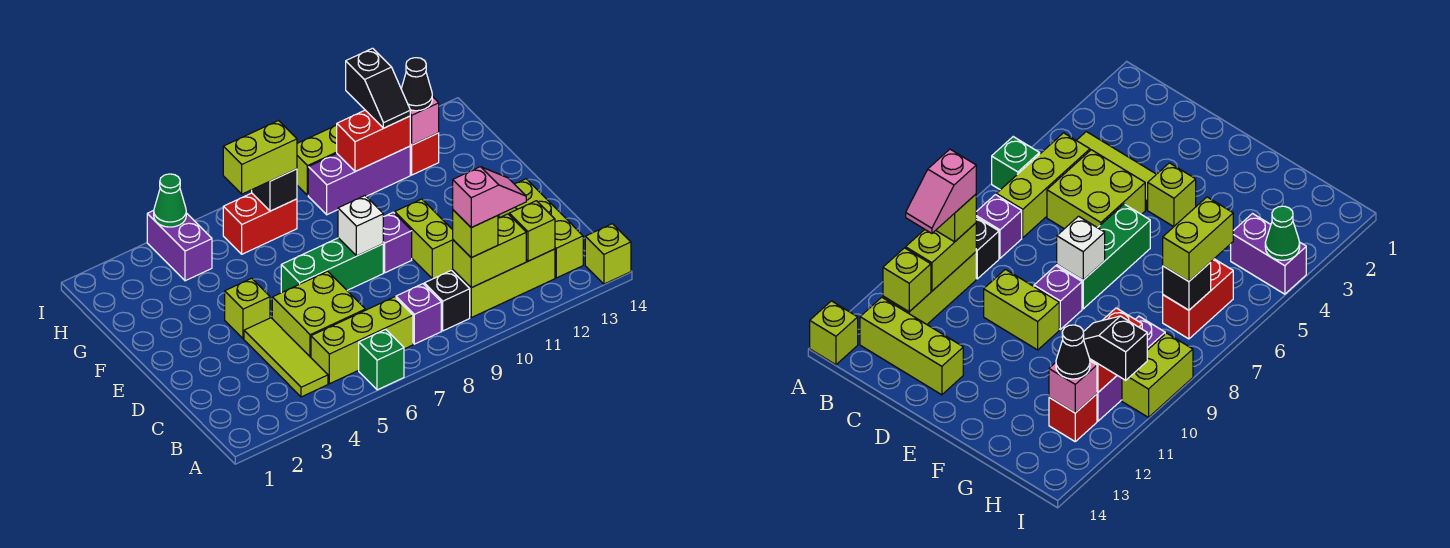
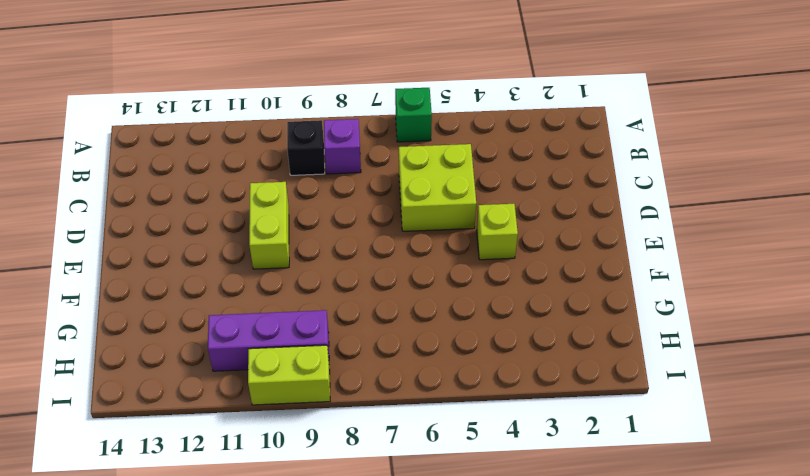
none -> lime brick A14 level 1
none -> lime tile B4:D4 level 1
none -> lime brick B5:B7 level 1
none -> lime brick B10:B12 level 1

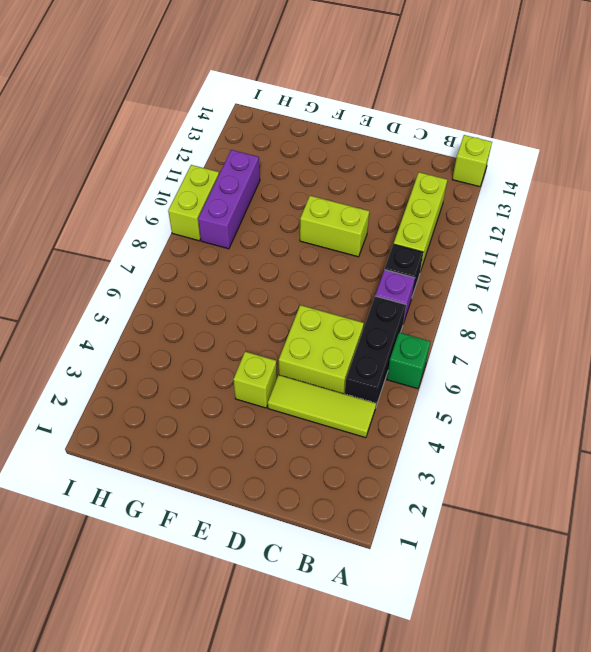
black brick B5:B7 level 1 -> lime brick B5:B7 level 1
none -> lime brick B13:D13 level 1
none -> green brick E6:E8 level 1
none -> purple brick E9 level 1
none -> purple brick H4:I4 level 1

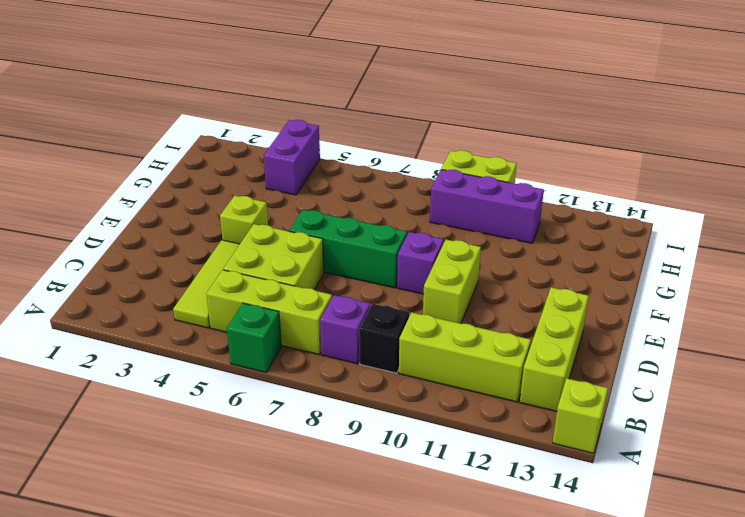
none -> red brick H6:H7 level 1
none -> red brick H12 level 1
none -> lime brick B10:B11 level 2
none -> lime brick B12 level 2

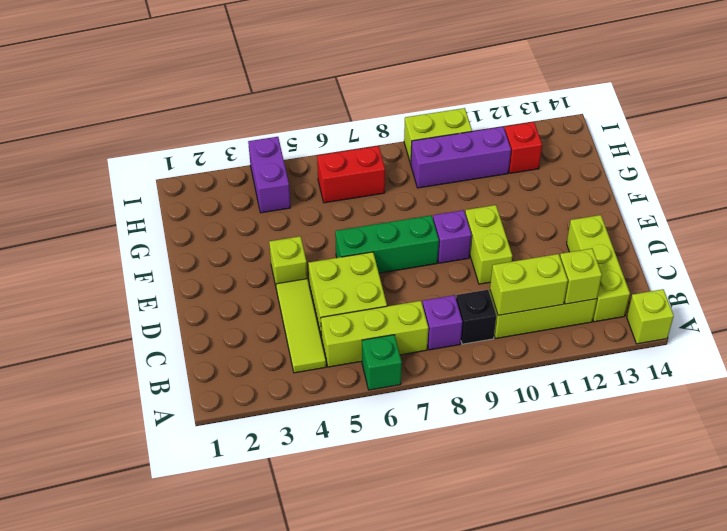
none -> white brick E8 level 2
none -> black brick H7 level 2
none -> red brick H10:H11 level 2
none -> pink brick H12 level 2

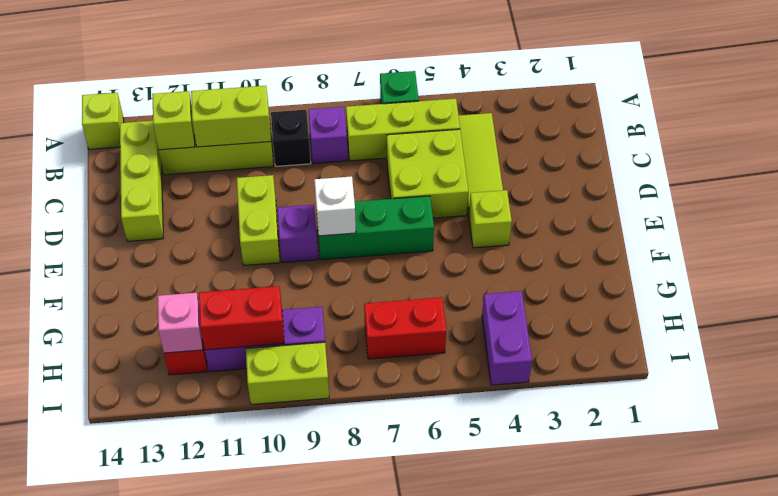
none -> black brick H7 level 2
none -> green cone I4 level 2
none -> lime brick B10 level 3
none -> lime brick H6:H7 level 3

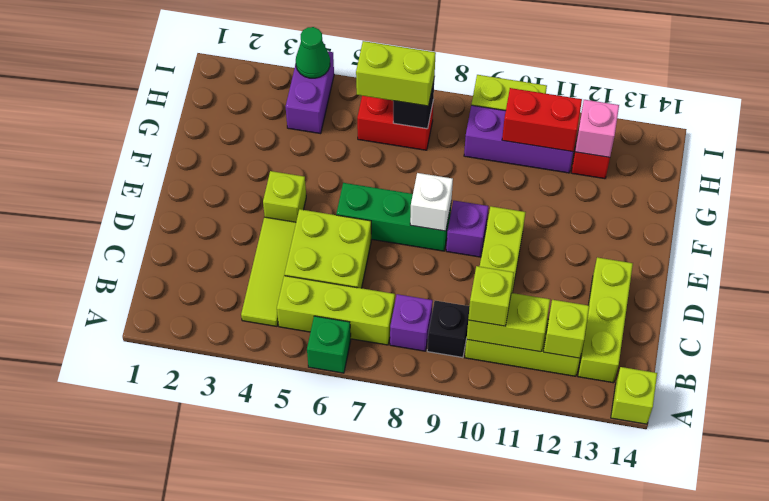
none -> black slope H11:I11 level 3 top I
none -> black cone H12 level 3
none -> pink slope B10:B11 level 4 top 10

